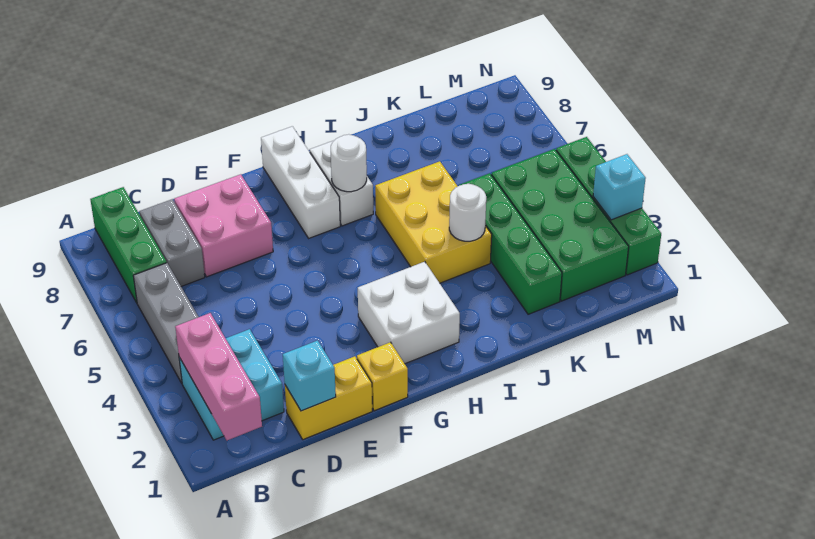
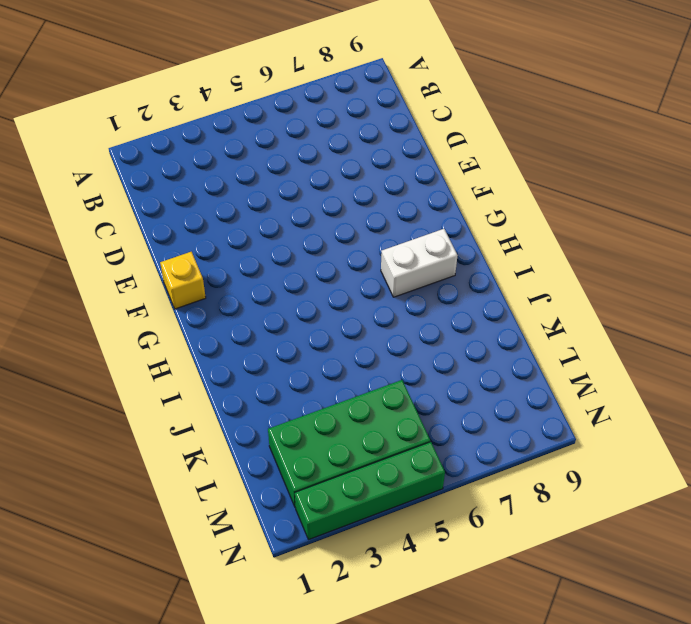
none -> cyan brick B2:C3 level 1
none -> grey brick B4:B6 level 1
none -> green brick B7:B9 level 1

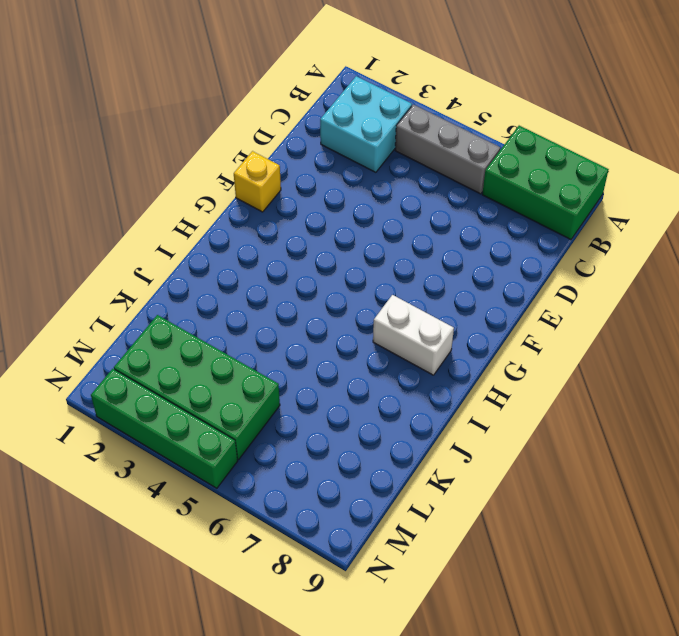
green brick A7:B9 level 1 -> green brick B7:B9 level 1
none -> grey brick C7:C8 level 1
none -> yellow brick D1:E1 level 1
none -> pink brick D7:E8 level 1

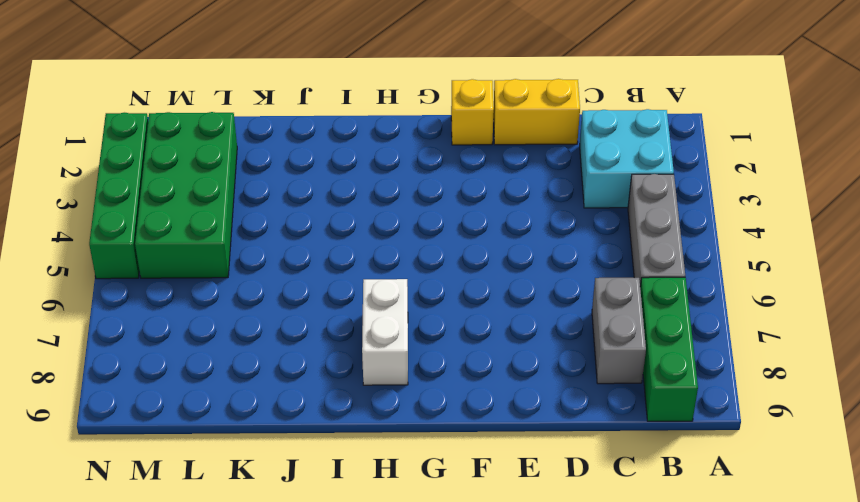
none -> pink brick D7:E8 level 1
none -> white brick G2:H3 level 1
none -> white brick G7:G9 level 1

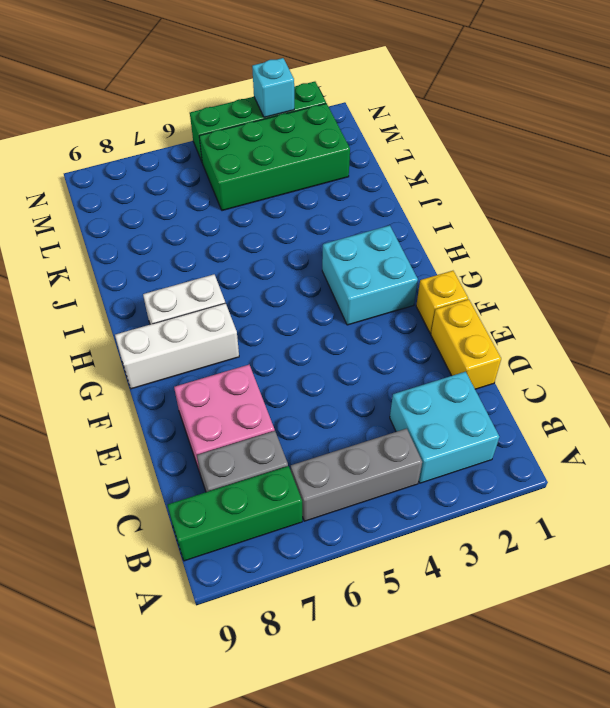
cyan brick G2:H3 level 1 -> white brick G2:H3 level 1
none -> yellow brick I4:J6 level 1
none -> green brick K2:K5 level 1
none -> pink brick B1:B3 level 2

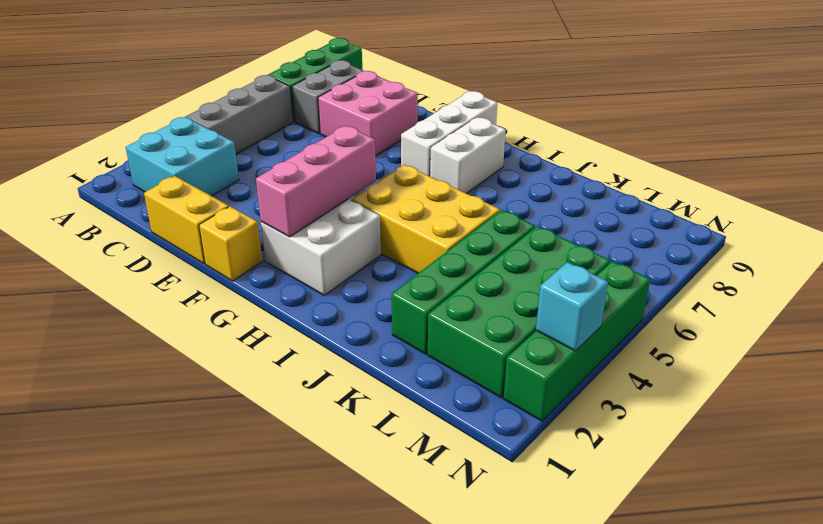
pink brick G2:G4 level 2 -> pink brick B1:B3 level 2
yellow brick H4:J5 level 1 -> yellow brick I4:J6 level 1
none -> cyan brick D1 level 2
none -> white round brick H7 level 2
none -> white round brick J4 level 2

